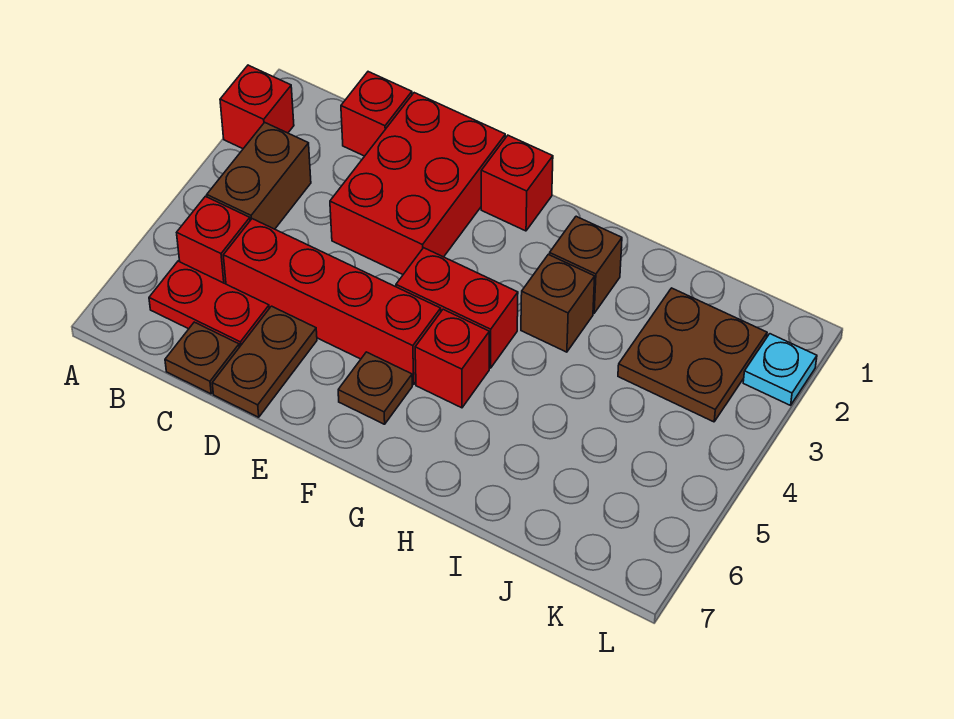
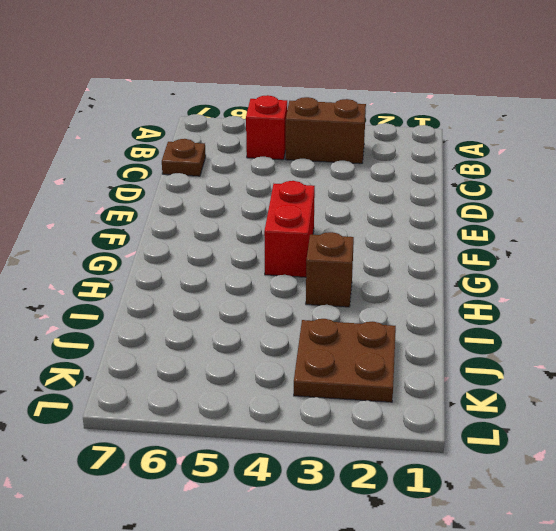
none -> red brick A2 level 1
none -> red plate B6:C6 level 1
none -> red brick C1 level 1

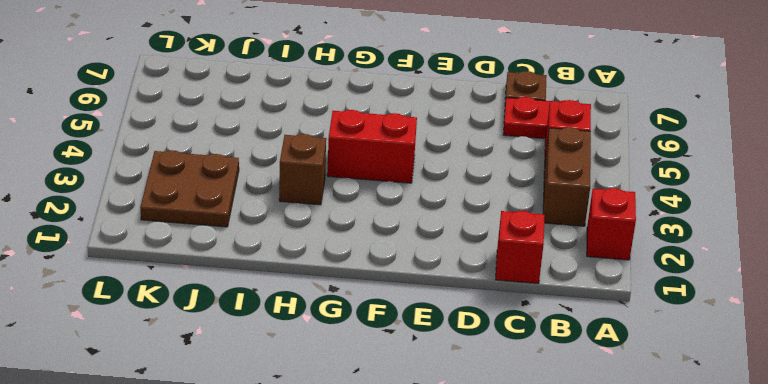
none -> red brick C5:F5 level 1
none -> red brick D1:E3 level 1
none -> brown plate D6:D7 level 1

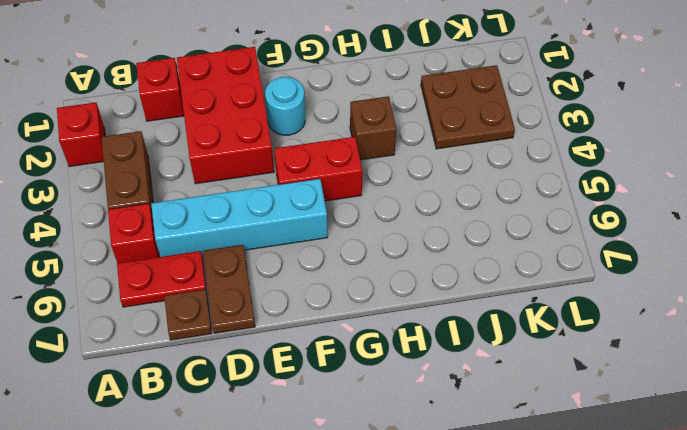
cyan brick C5:F5 level 1 -> red brick C5:F5 level 1
cyan round brick F2 level 1 -> none
none -> red brick F1 level 1
none -> brown plate F6 level 1
none -> red brick G5 level 1

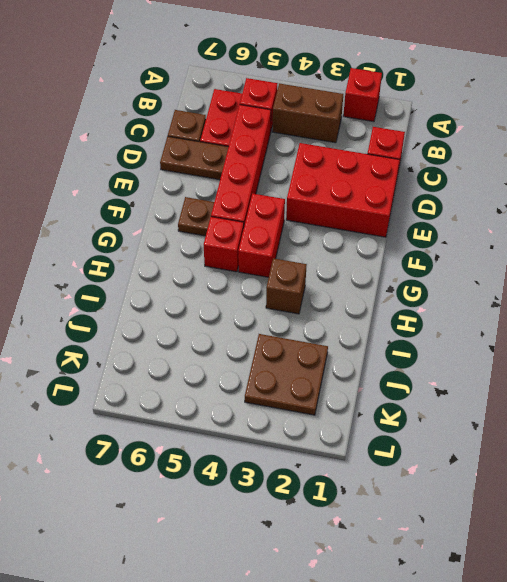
none -> red brick F1 level 1
none -> brown brick H2 level 1
none -> cyan plate L2 level 1

